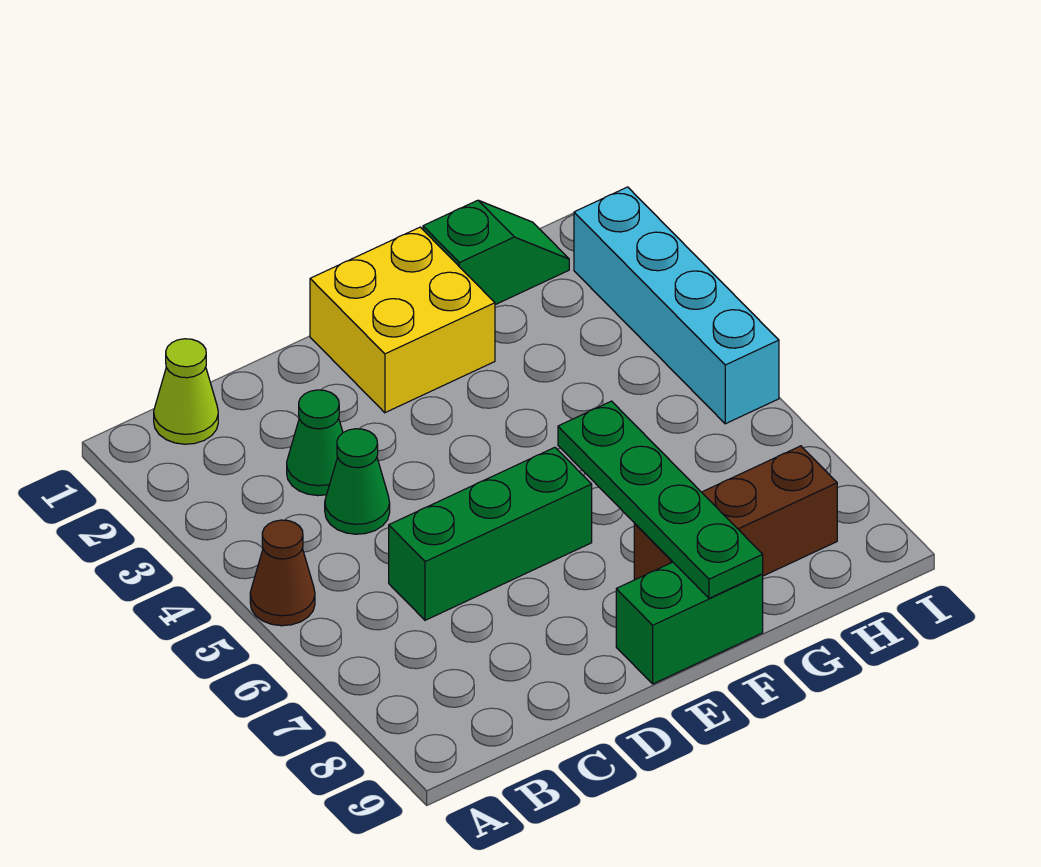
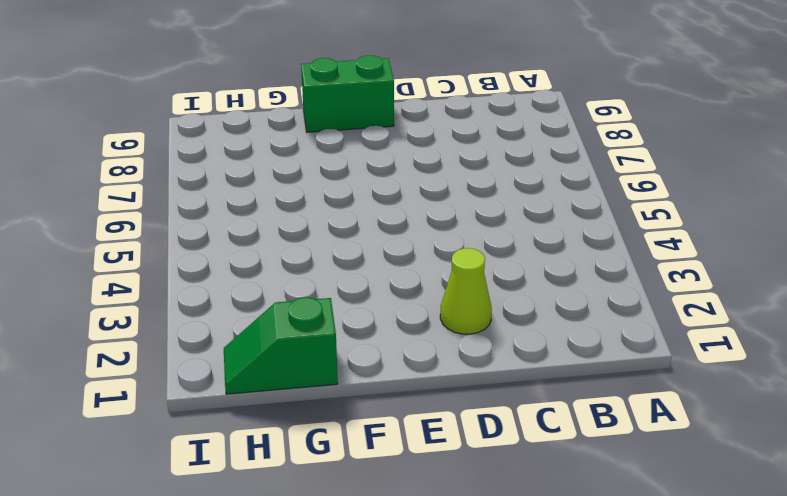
lime cone D2 level 1 -> lime cone B1 level 1
none -> brown cone A5 level 1
none -> green cone C3 level 1

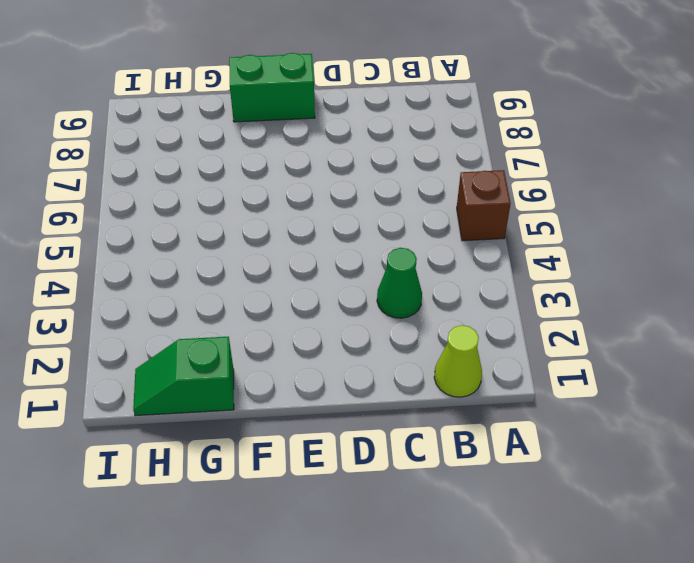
brown brick A5 level 1 -> brown cone A5 level 1
none -> green cone C4 level 1
none -> green brick C6:E6 level 1

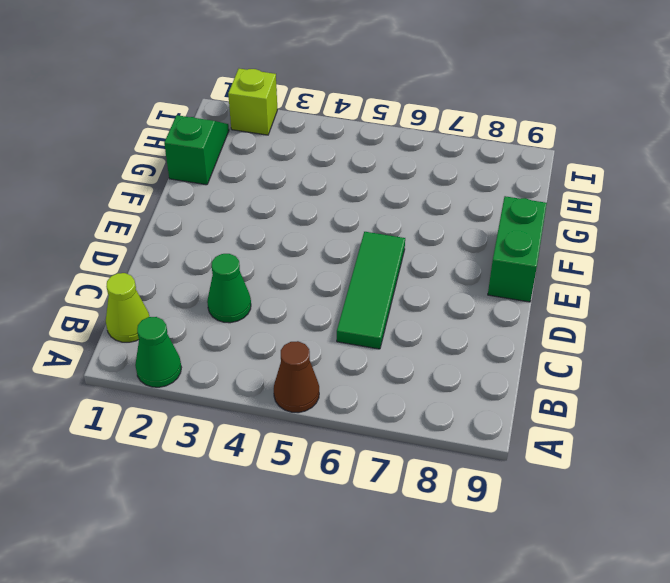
green cone A2 level 1 -> green cone C4 level 1
green tile C6:E6 level 1 -> green brick C6:E6 level 1
lime brick I2 level 1 -> cyan brick I2:I5 level 1
none -> yellow brick E1:F2 level 1
none -> brown brick F8:H8 level 1

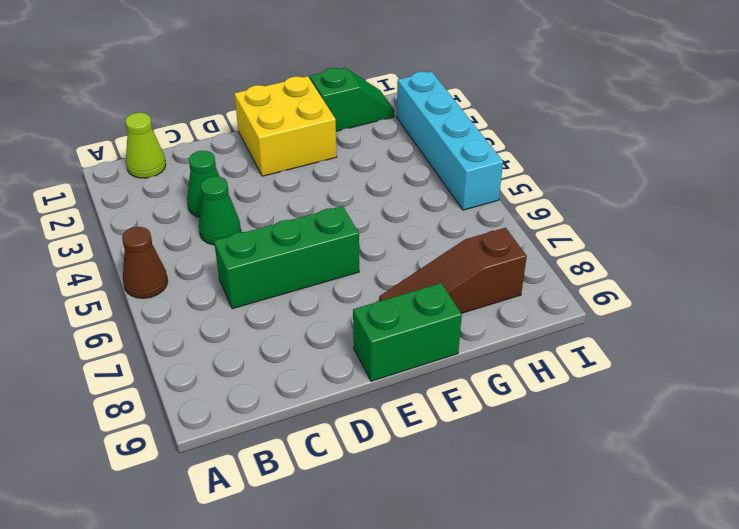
brown slope F8:H8 level 1 top H -> brown brick F8:H8 level 1
none -> green plate F6:F9 level 2

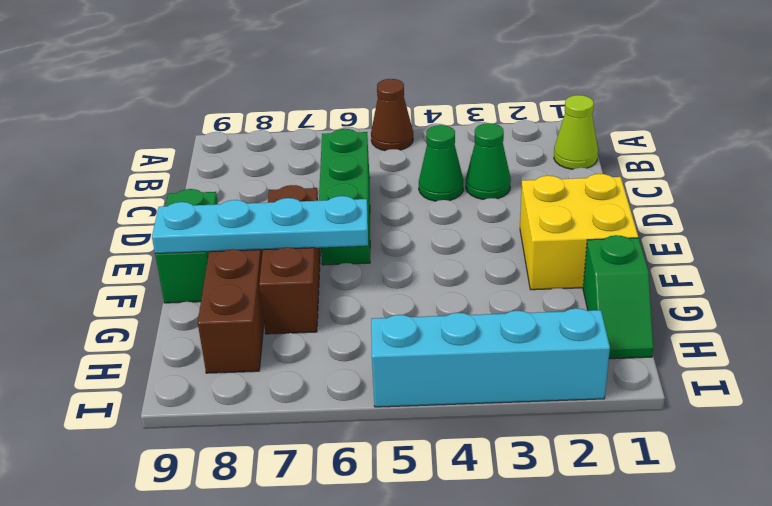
brown brick E7:G7 level 1 -> none
cyan plate F6:F9 level 2 -> green plate F6:F9 level 2

